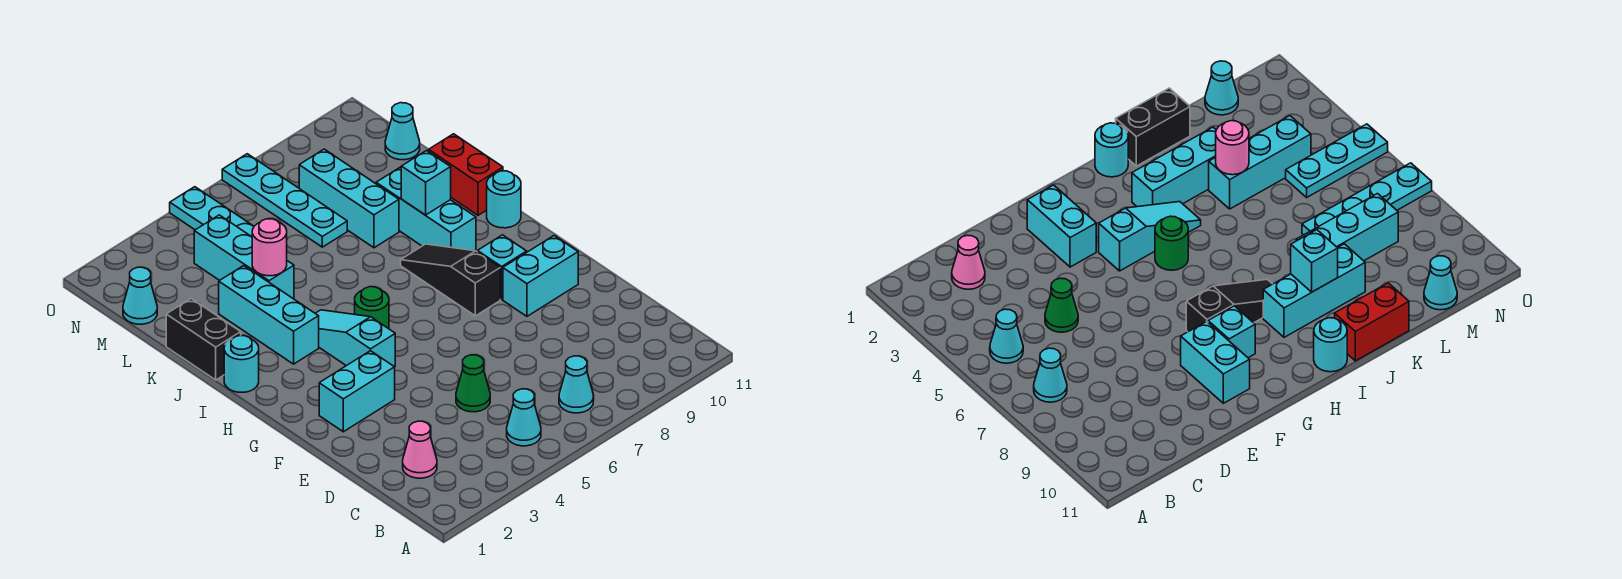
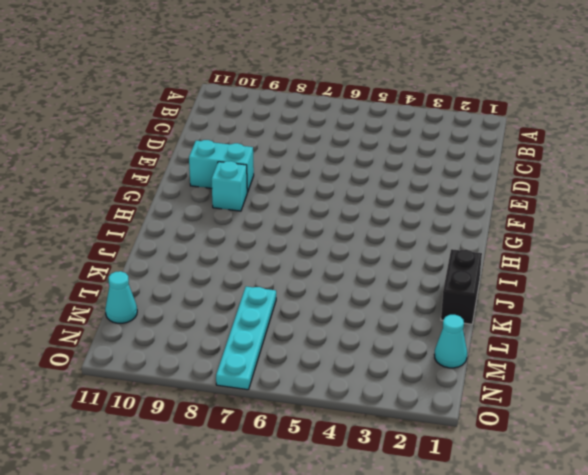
none -> cyan cone B5 level 1
none -> cyan cone B7 level 1
none -> pink cone C2 level 1

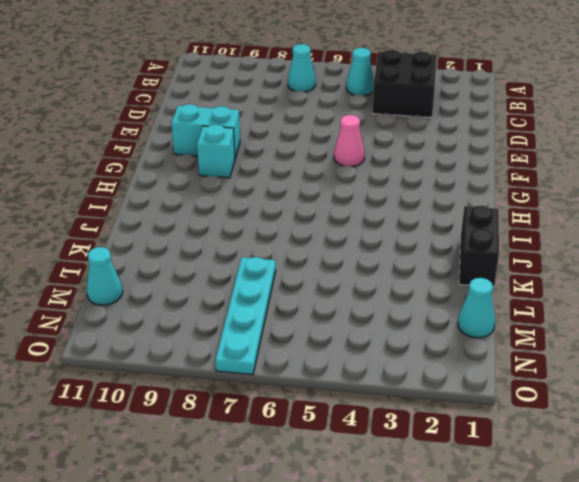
black brick B3:C4 level 1 -> none
pink cone F5 level 1 -> pink cone C2 level 1
none -> green cone D5 level 1
none -> cyan brick F2:F3 level 1
none -> cyan slope G4:I4 level 1 top G

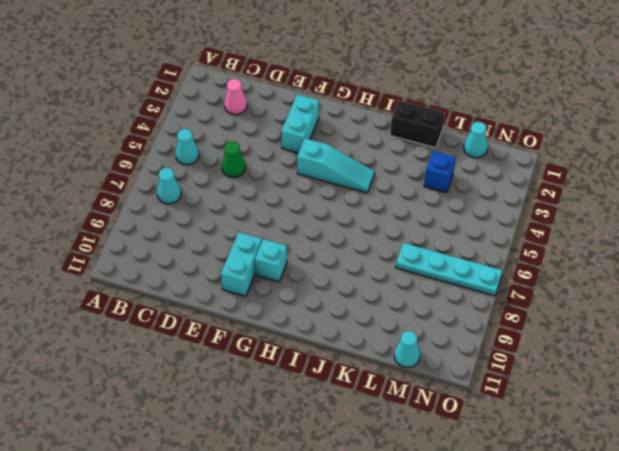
blue brick L3 level 1 -> none
none -> black slope G8:I8 level 1 top G
none -> green round brick H5 level 1
none -> cyan round brick I1 level 1

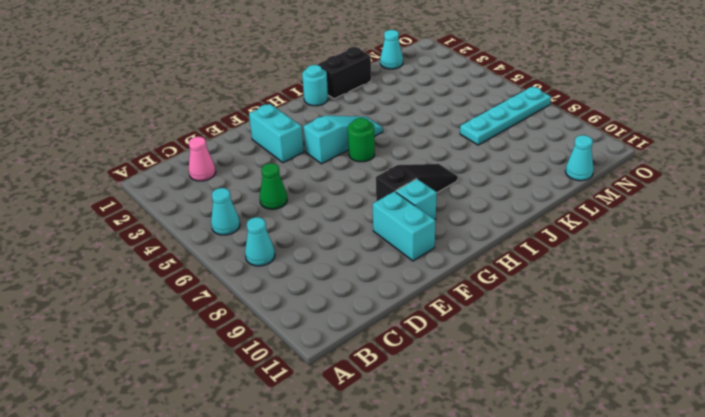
none -> cyan brick I3:K3 level 1
none -> cyan brick I9:K9 level 1
none -> cyan round brick I11 level 1

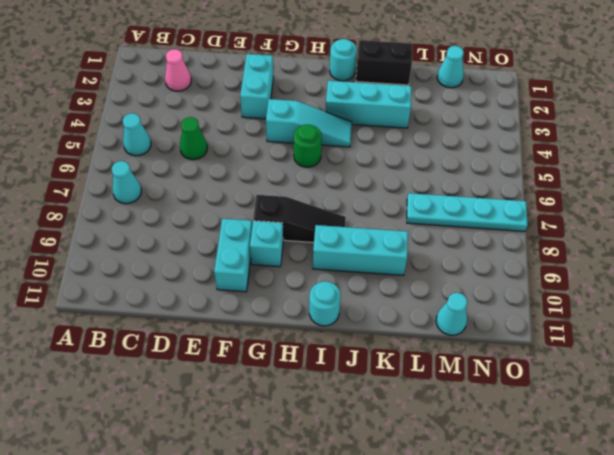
none -> red brick J11:K11 level 1
none -> cyan brick K4:M4 level 1
none -> cyan brick K8:M8 level 1

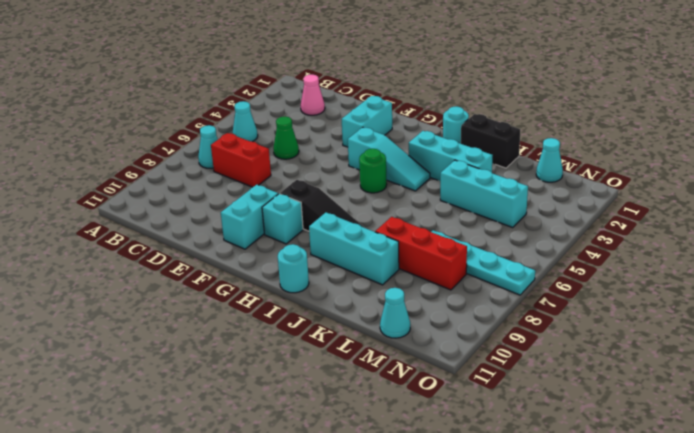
red brick C7:D7 level 1 -> red brick J11:K11 level 1
red brick K8:M8 level 1 -> cyan brick K8:M8 level 1
none -> cyan plate M5:O5 level 1
none -> cyan brick J9 level 2
none -> pink round brick K4 level 2

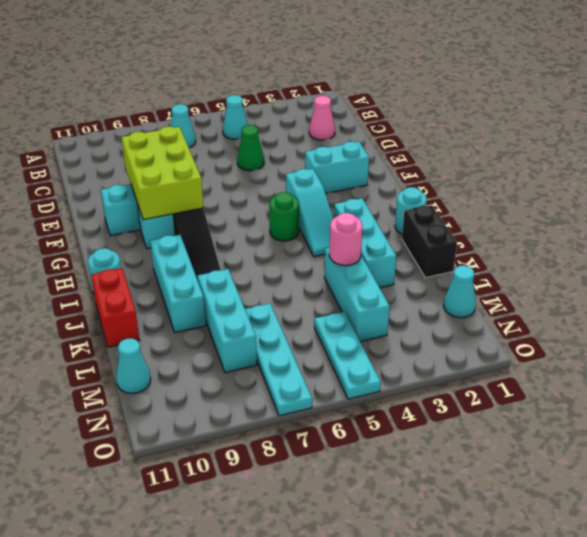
lime brick E8:G9 level 2 -> none
none -> cyan brick J9 level 2

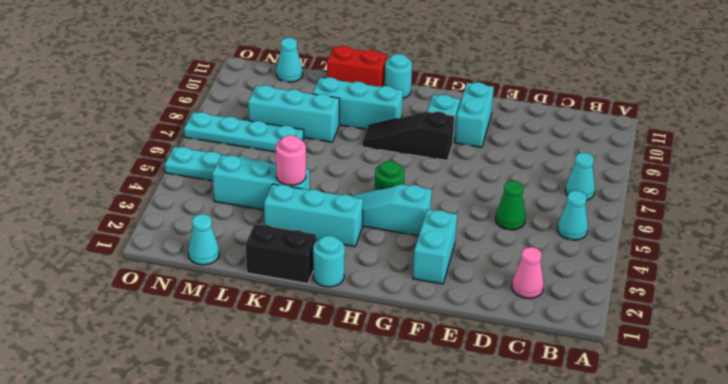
none -> cyan brick J9 level 2

